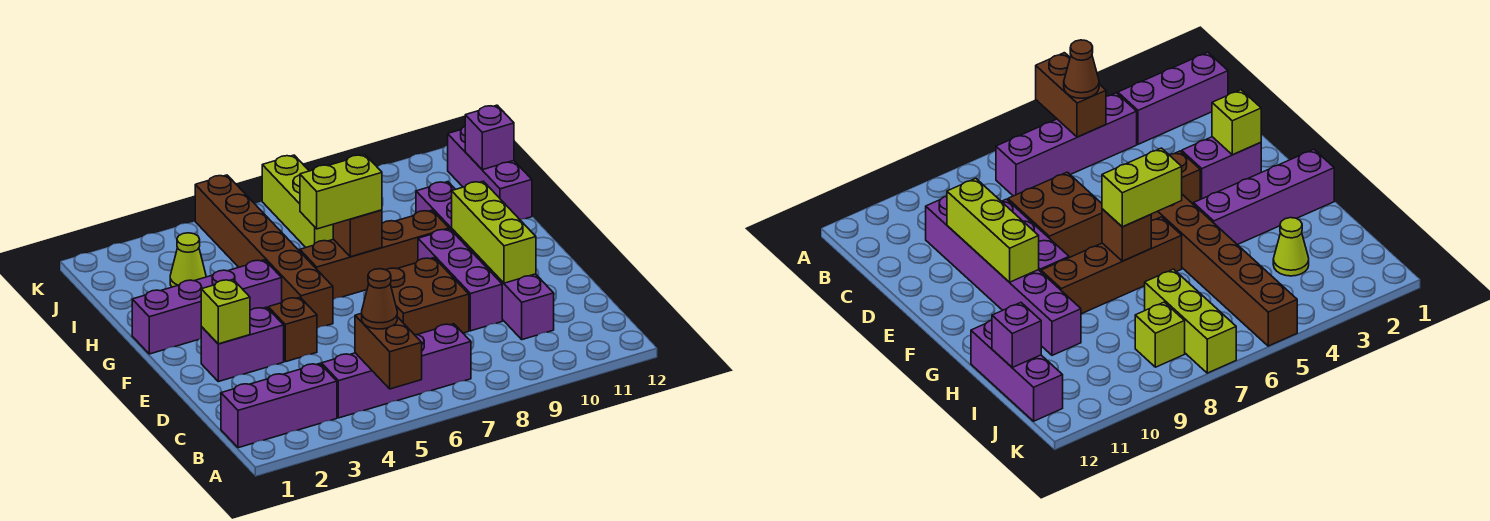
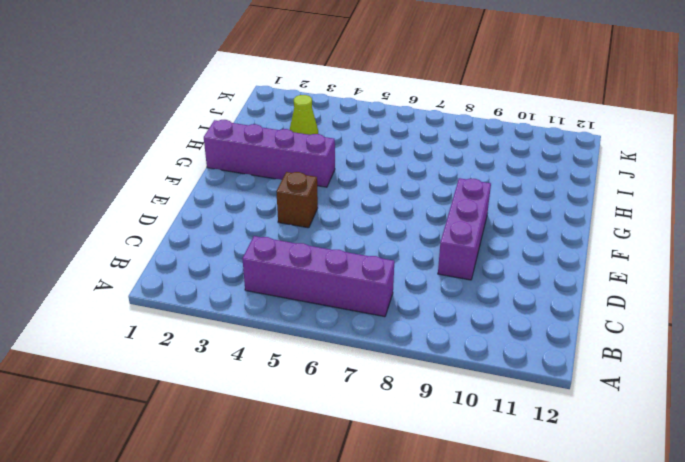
none -> purple brick B1:B3 level 1
none -> purple brick C10:H10 level 1
none -> brown brick D7:E8 level 1

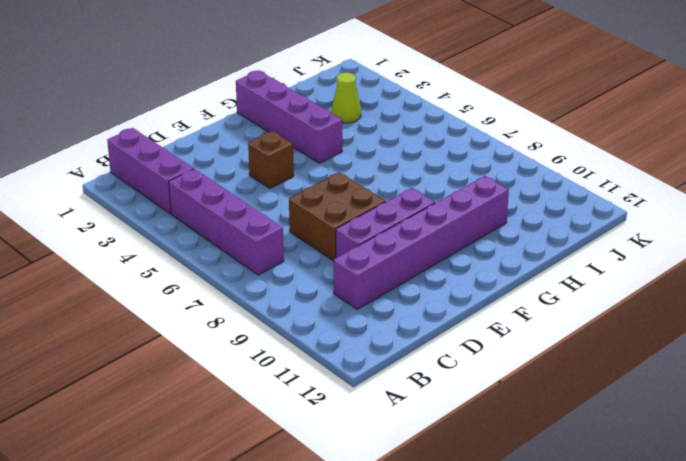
none -> purple brick E2:E3 level 1
none -> brown brick F5:K5 level 1
none -> brown brick G6:G9 level 1

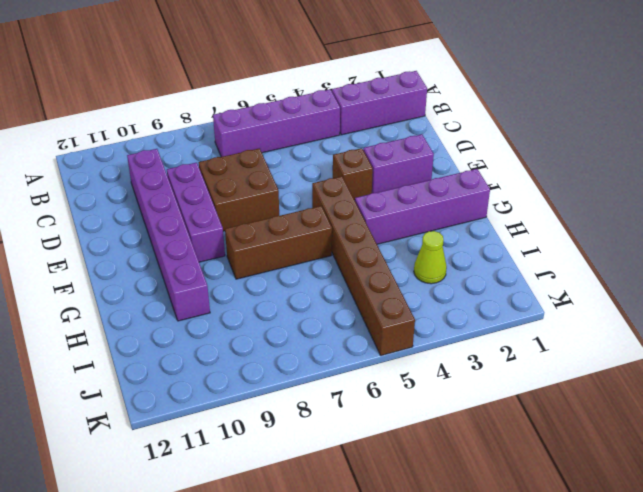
brown brick G6:G8 level 1 -> brown brick G6:G9 level 1
none -> purple brick H12:J12 level 1
none -> lime brick I7:K7 level 1
none -> lime brick J8 level 1

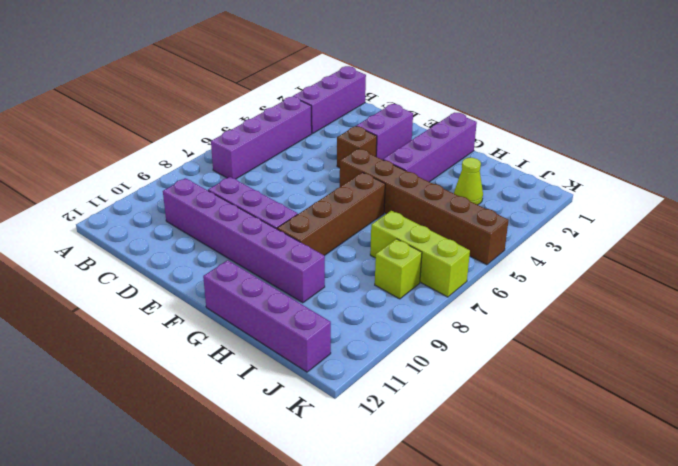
purple brick G12:J12 level 1 -> purple brick H12:J12 level 1
none -> brown brick D7:E8 level 1
none -> brown brick A5:B5 level 2
none -> lime brick D10:F10 level 2

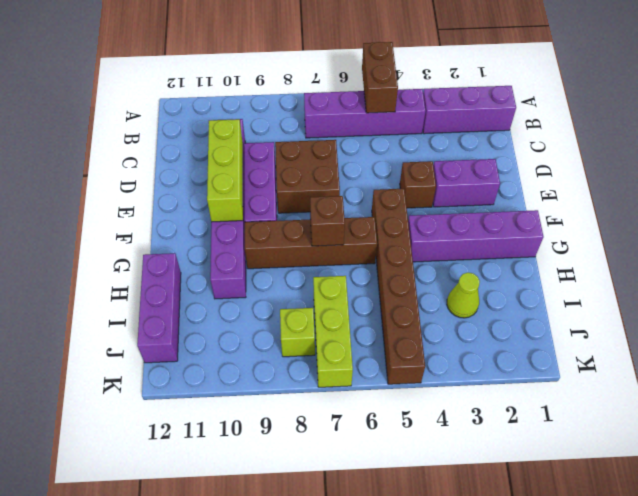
none -> lime brick E2 level 2
none -> purple brick I12 level 2
none -> brown cone B5 level 3

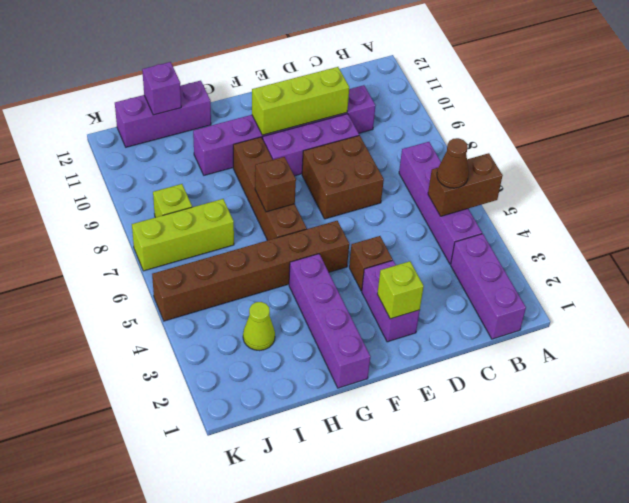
none -> lime brick G6:G7 level 3

